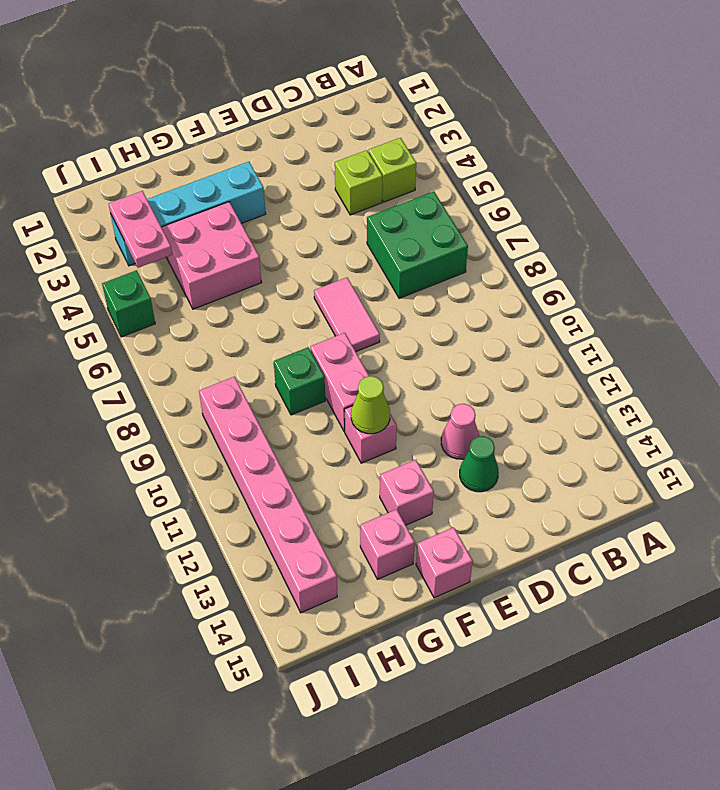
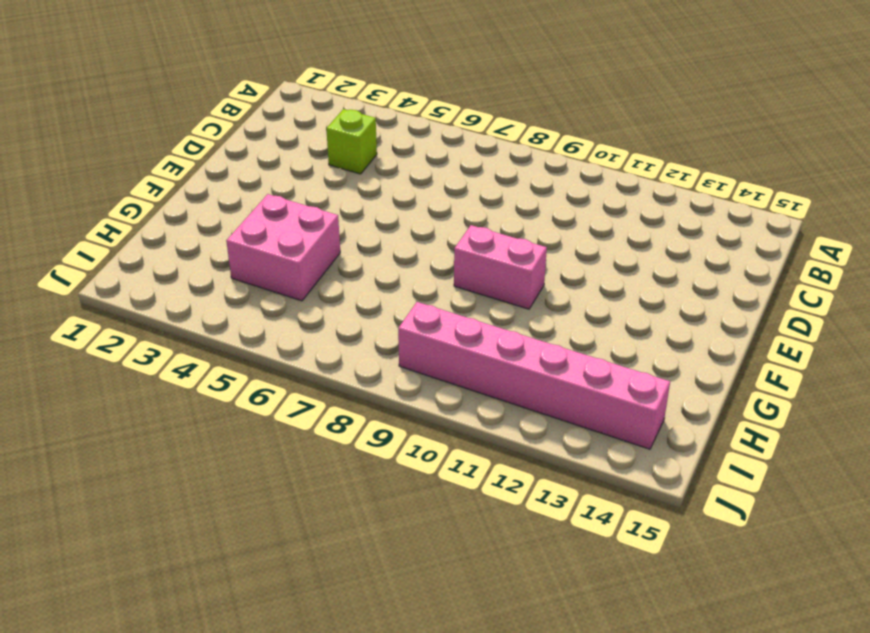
none -> lime brick B4 level 1
none -> green brick B6:C7 level 1
none -> pink cone D12 level 1

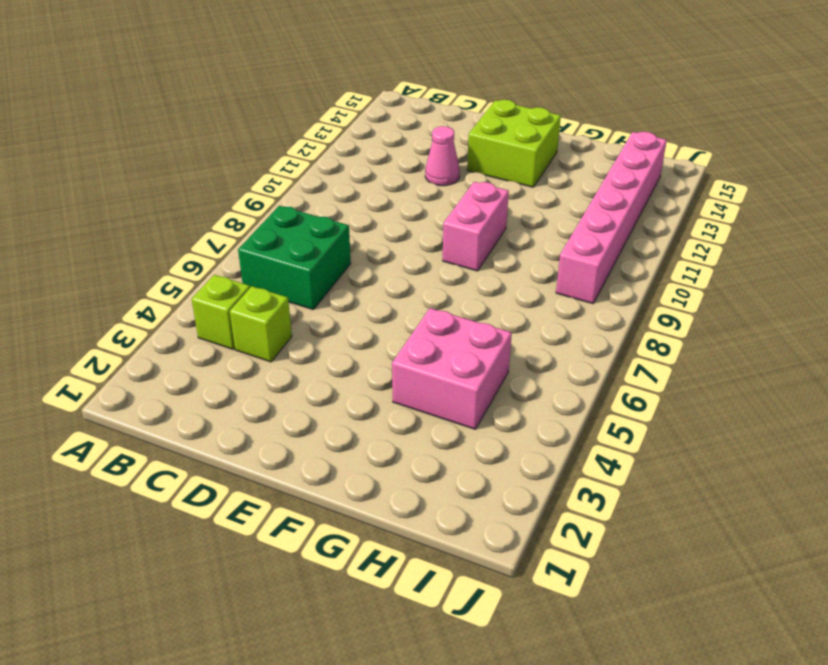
lime brick E13:F14 level 1 -> pink brick F13 level 1
none -> green cone D13 level 1
none -> pink tile E7:E8 level 1
none -> cyan brick F3:I3 level 1

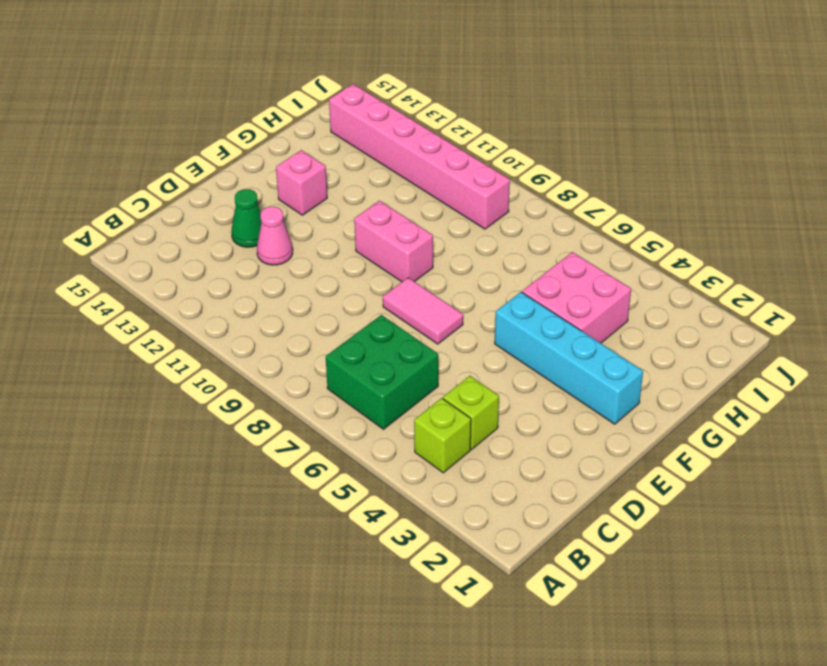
cyan brick F2:F5 level 1 -> cyan brick F3:I3 level 1
none -> pink brick F11 level 1
none -> pink brick F15 level 1
none -> green brick G9 level 1

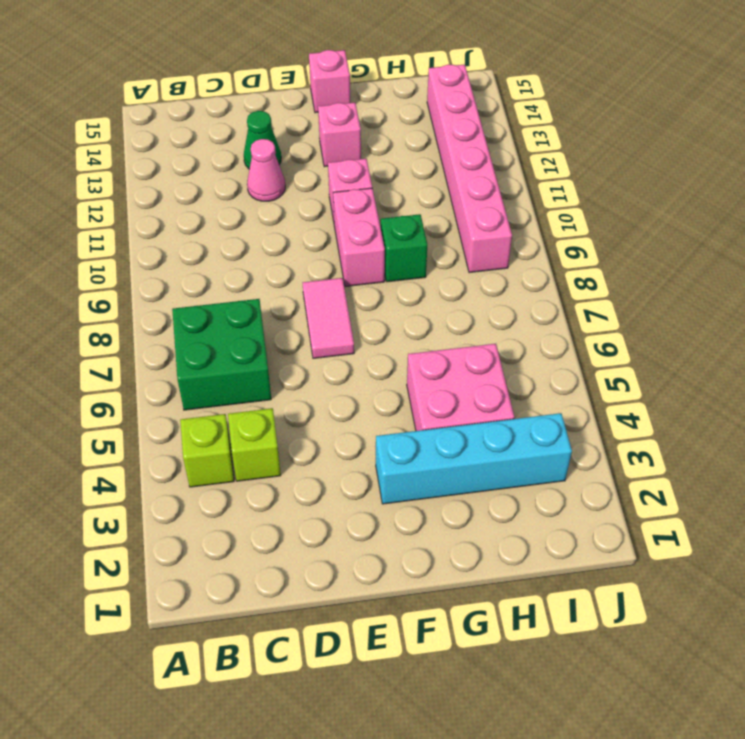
none -> pink brick G14 level 1
none -> green brick J5 level 1
none -> lime cone F11 level 2

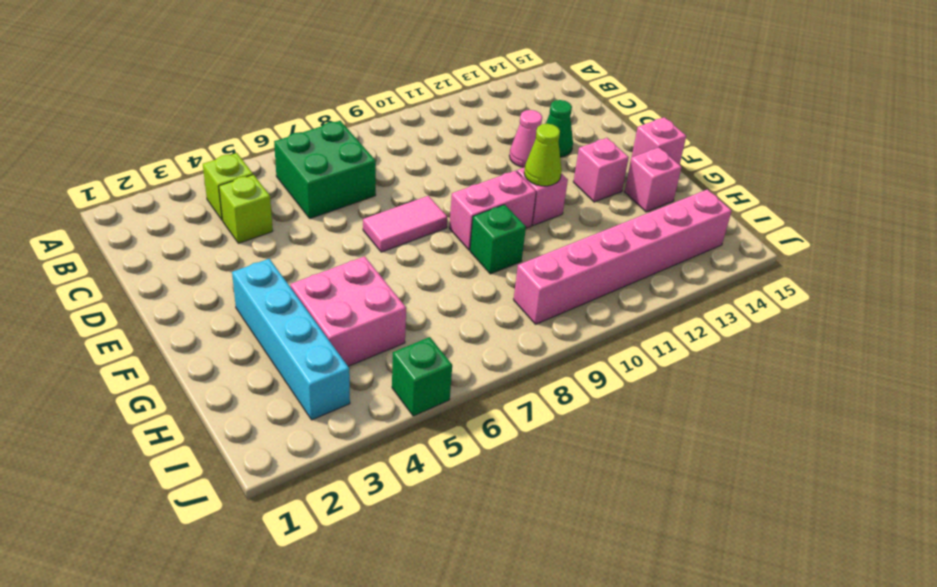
none -> pink plate I3:I4 level 2

